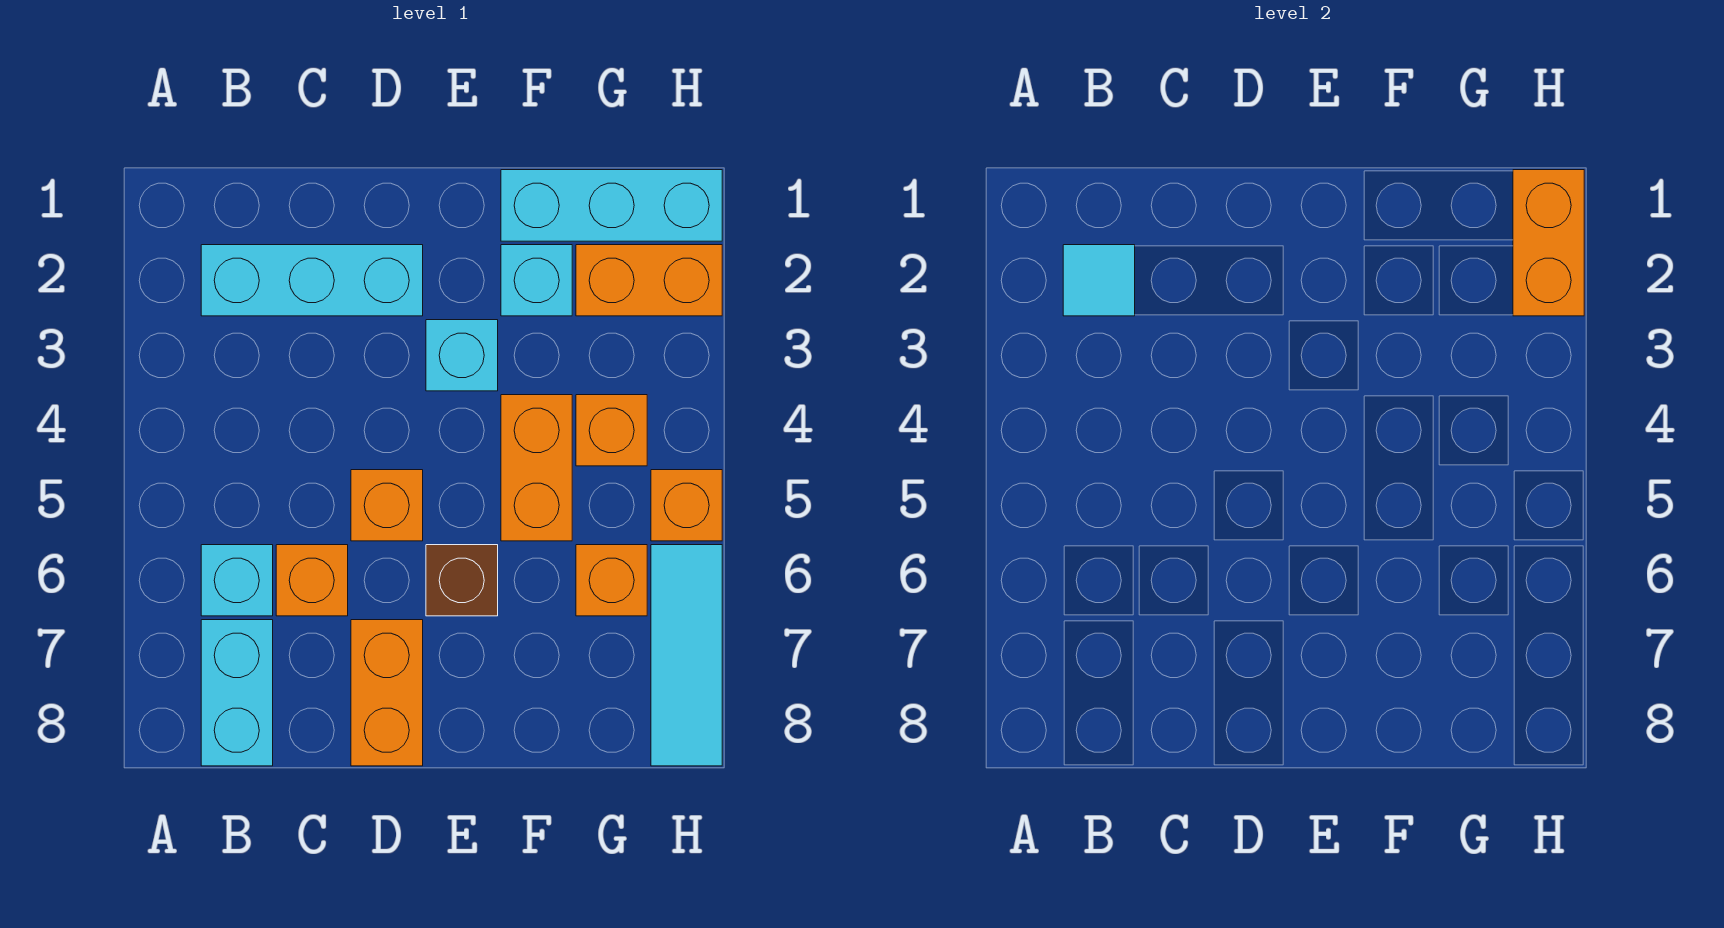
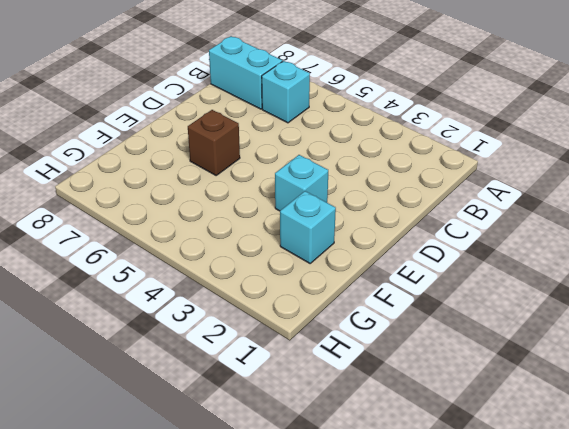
none -> cyan brick B2:D2 level 1
none -> orange brick C6 level 1
none -> orange brick D5 level 1

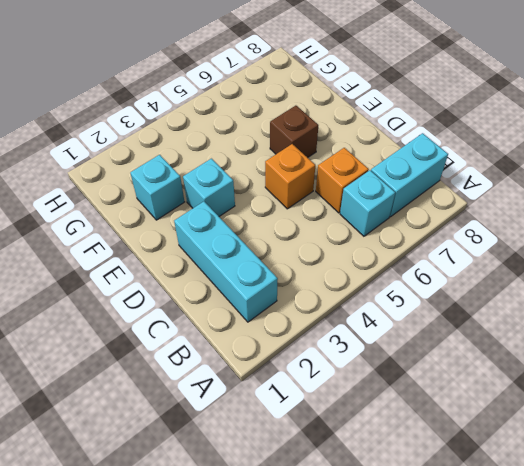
none -> orange brick D7:D8 level 1
none -> cyan brick F1:H1 level 1
none -> orange brick F4:F5 level 1

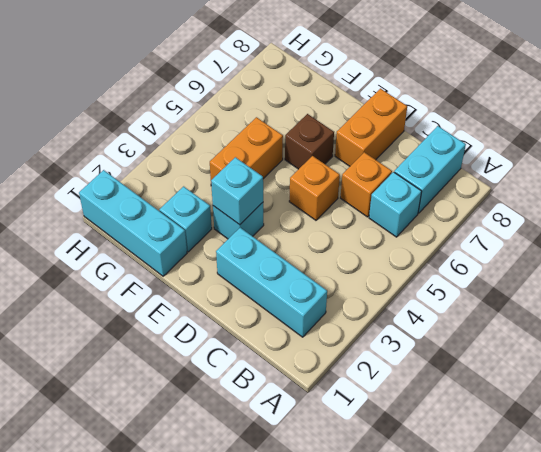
cyan brick E3 level 2 -> none
none -> orange brick G2:H2 level 1
none -> orange brick G4 level 1
none -> orange brick G6 level 1

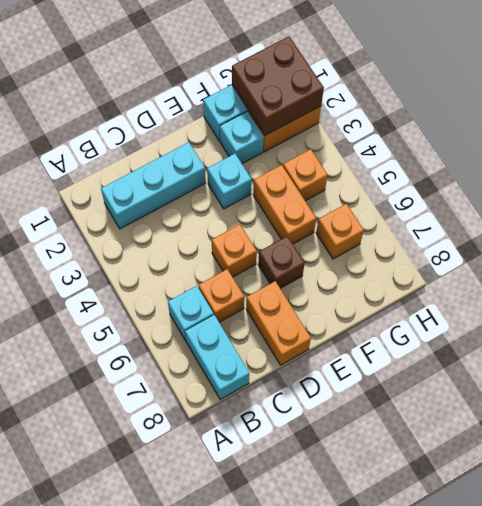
brown brick G1:H2 level 2 -> orange brick H1:H2 level 2
none -> orange brick H5 level 1
none -> cyan tile H6:H8 level 1
none -> cyan tile B2 level 2

